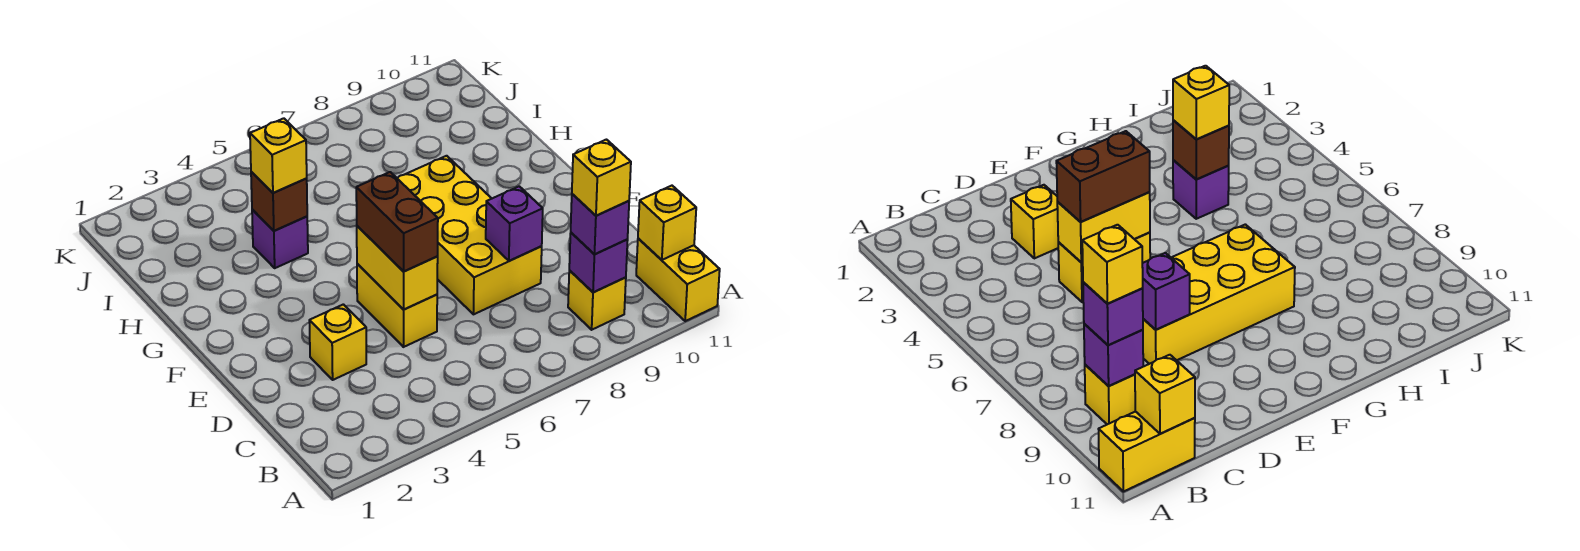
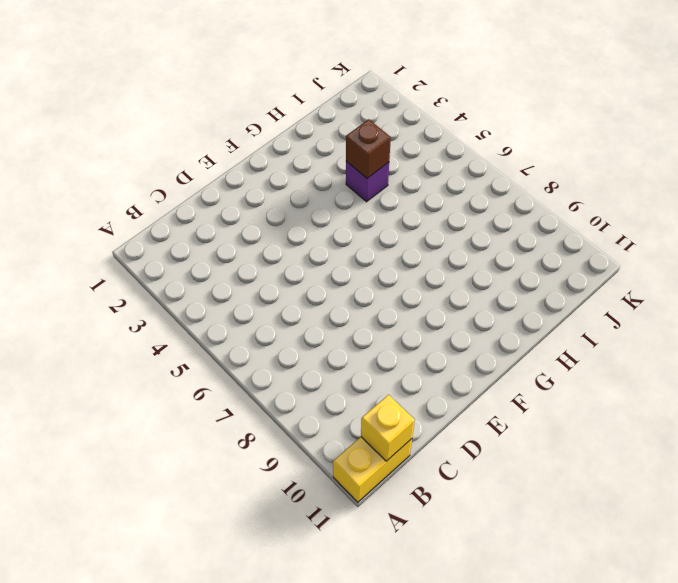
none -> yellow brick B9 level 1
none -> yellow brick D3 level 1
none -> yellow brick D5:E5 level 1

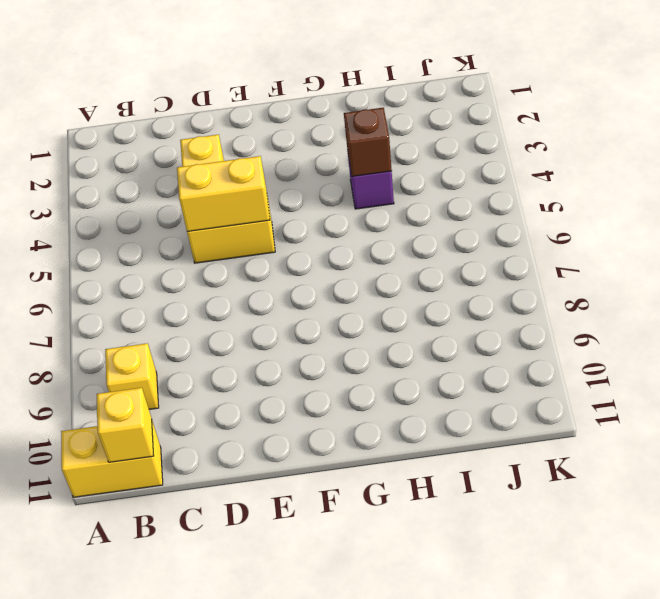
none -> yellow brick D7:G8 level 1
none -> purple brick B9 level 2
none -> purple brick D8 level 2

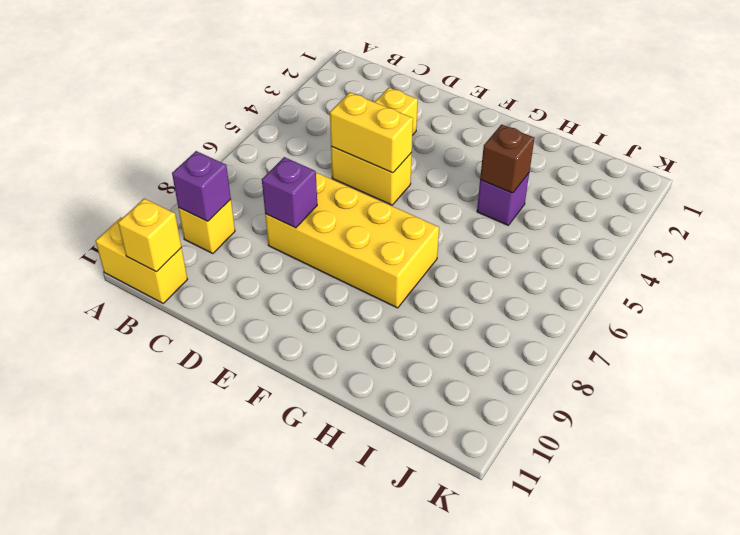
none -> purple brick B9 level 3
none -> brown brick D5:E5 level 3
none -> yellow brick H4 level 3

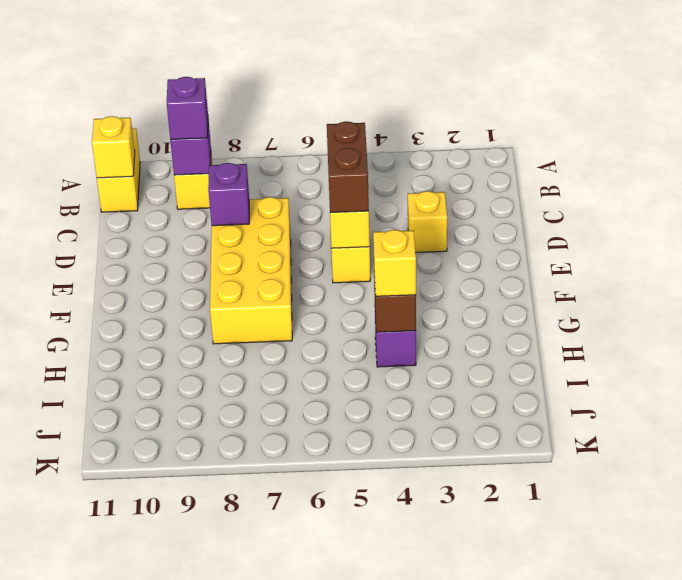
none -> yellow brick B9 level 4

